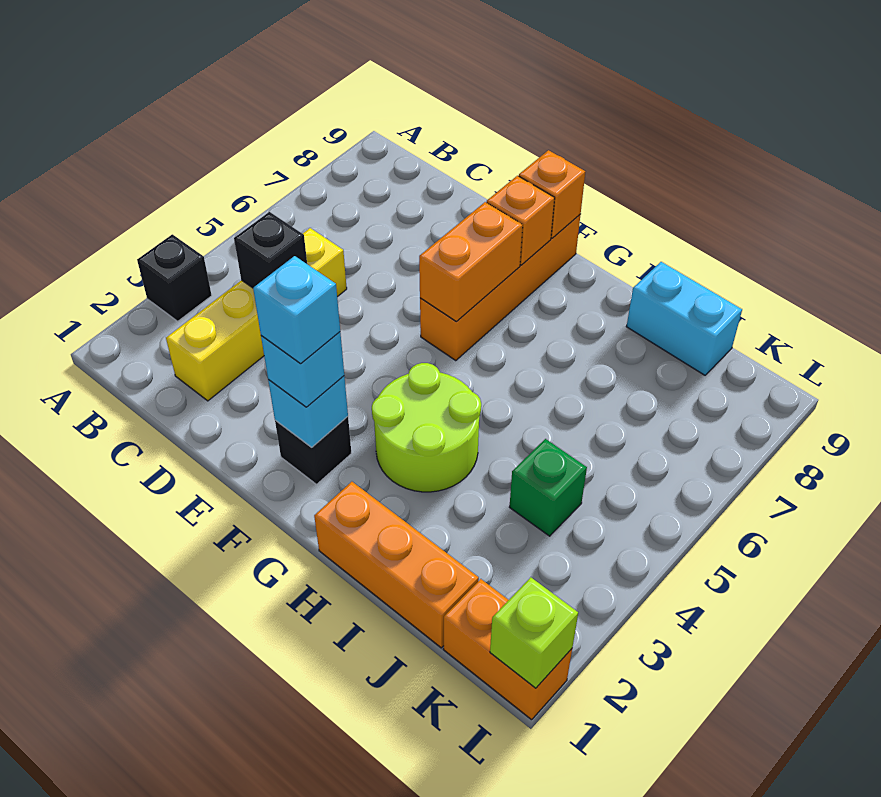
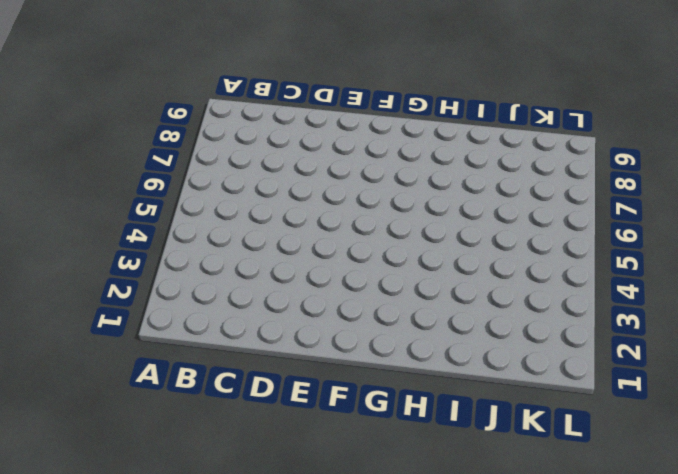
none -> black brick A3 level 1
none -> yellow brick C2:C5 level 1
none -> black brick F2 level 1

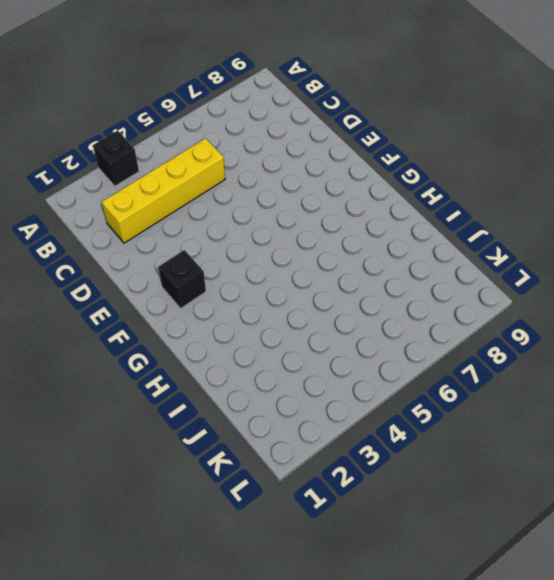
none -> orange brick F6:F9 level 1
none -> lime round brick G3:H4 level 1
none -> orange brick H1:J1 level 1

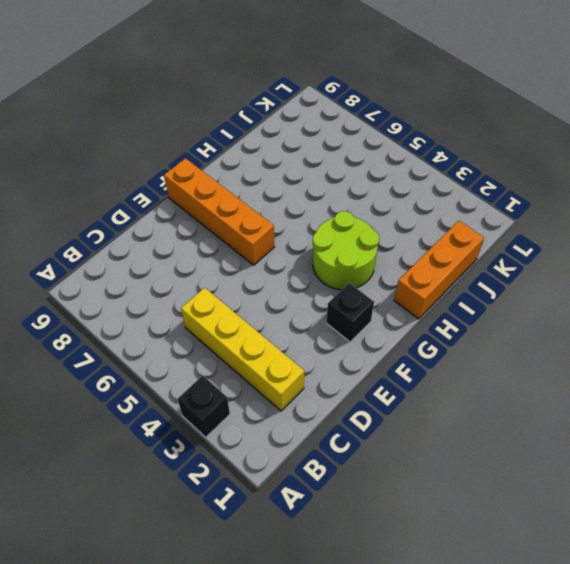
none -> cyan brick I9:J9 level 1
none -> green brick J4 level 1
none -> orange brick K1:L1 level 1

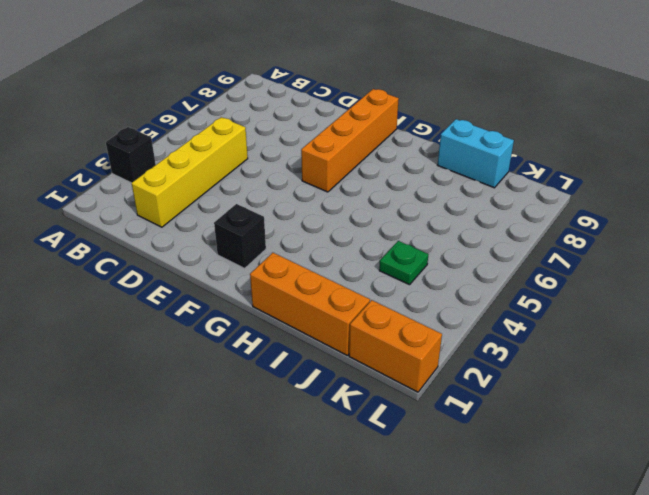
green plate J4 level 1 -> green brick J4 level 1
none -> lime round brick G3:H4 level 1
none -> black brick C4 level 2
none -> cyan brick F2 level 2

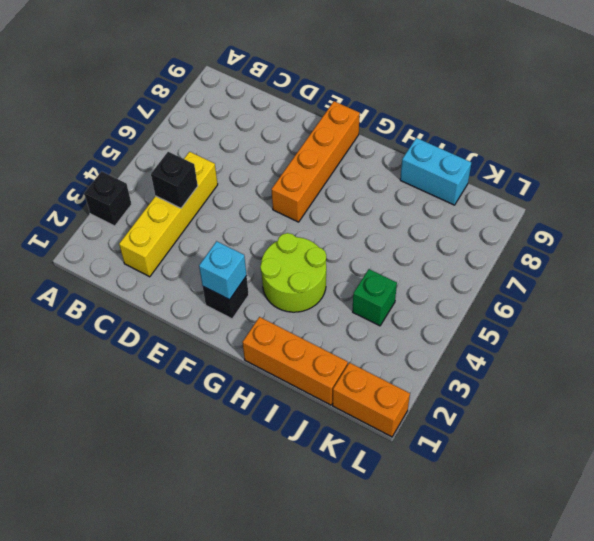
none -> orange brick F6:F7 level 2
none -> orange brick F8 level 2
none -> orange brick F9 level 2

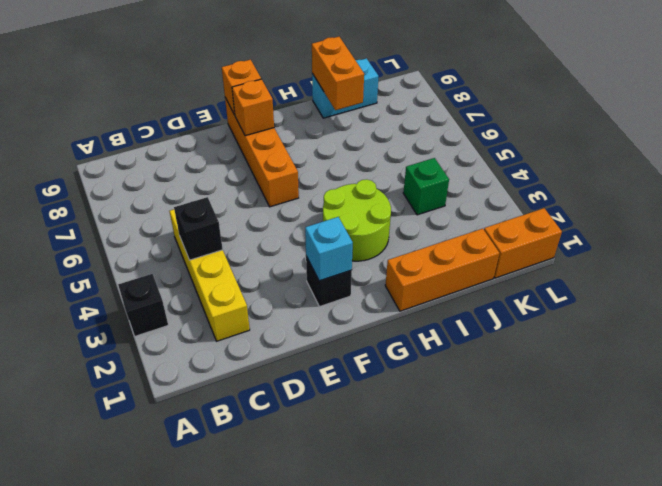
orange brick I8:I9 level 2 -> orange brick F6:F7 level 2
none -> lime brick L1 level 2
none -> cyan brick F2 level 3
none -> cyan brick F2 level 4

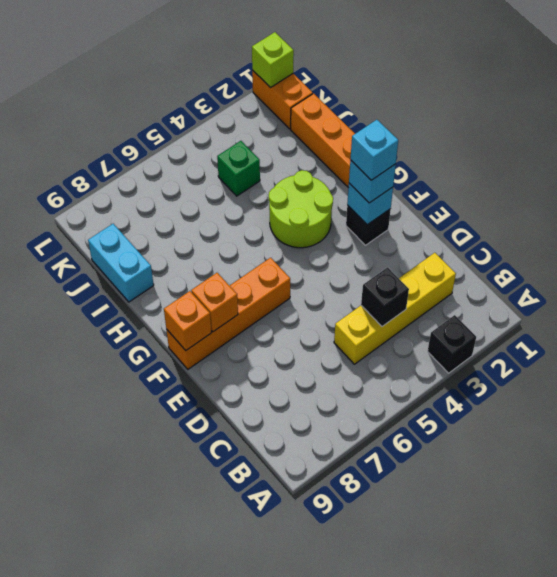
none -> orange brick F6:F7 level 2

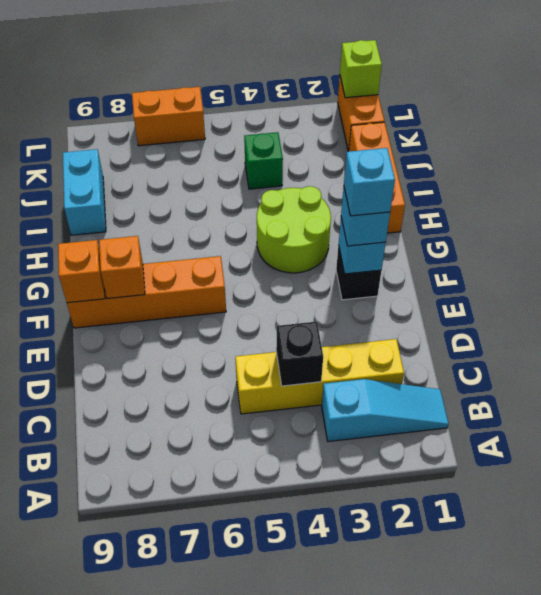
cyan slope B1:B3 level 1 top 3 -> none
orange brick L6:L7 level 1 -> orange brick F6:F7 level 2
none -> black brick A3 level 1

